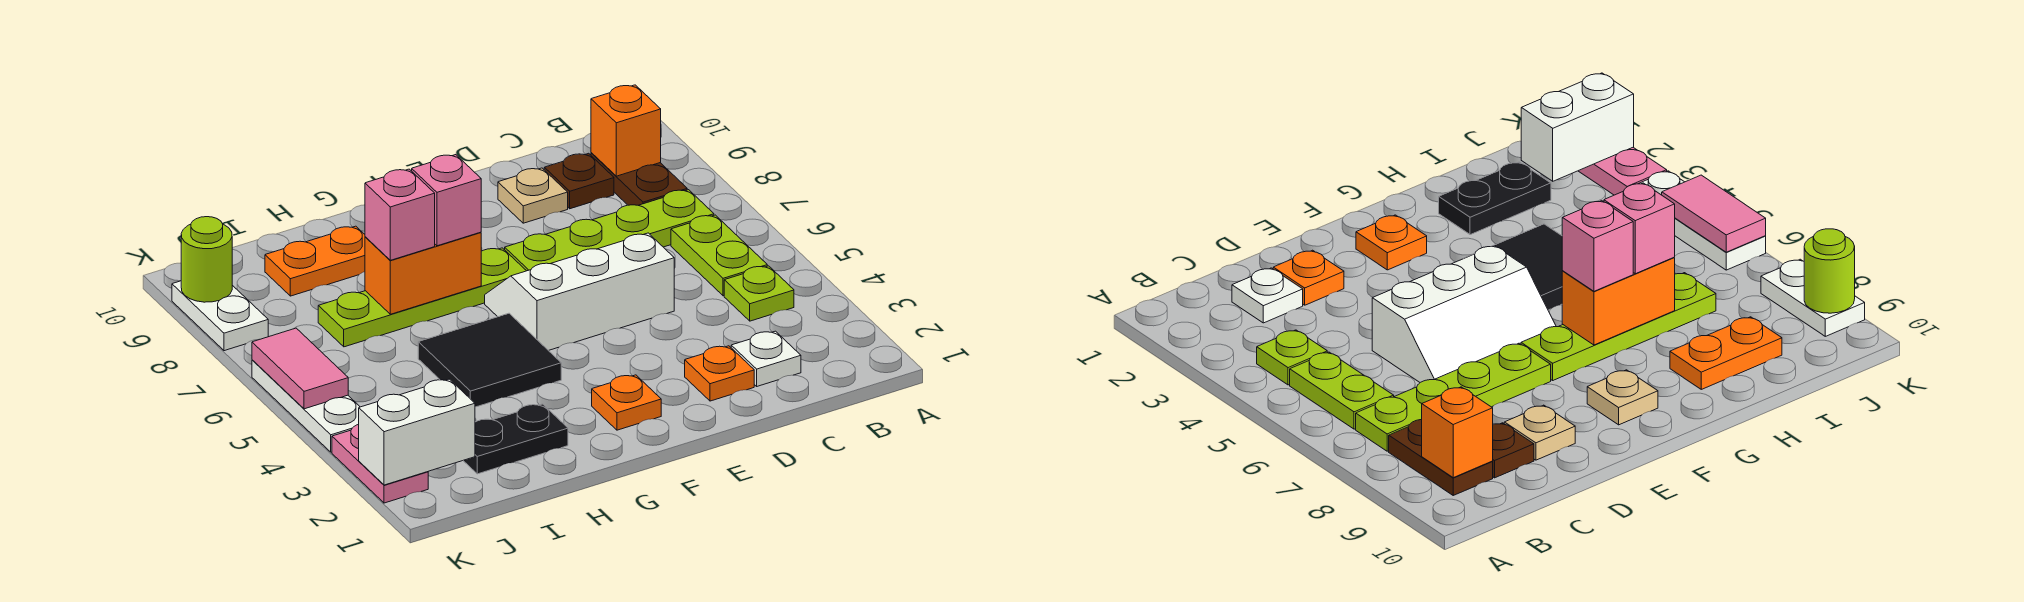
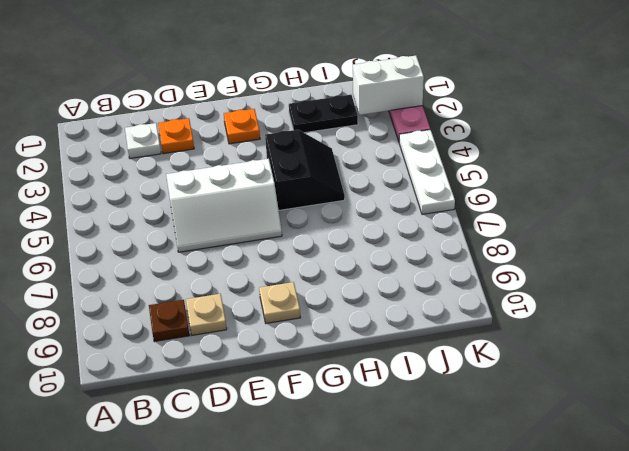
black slope G4:H5 level 1 top G -> black tile G4:H5 level 1
none -> lime plate B4 level 1
none -> lime plate B5:B6 level 1
none -> lime plate B7:E7 level 1

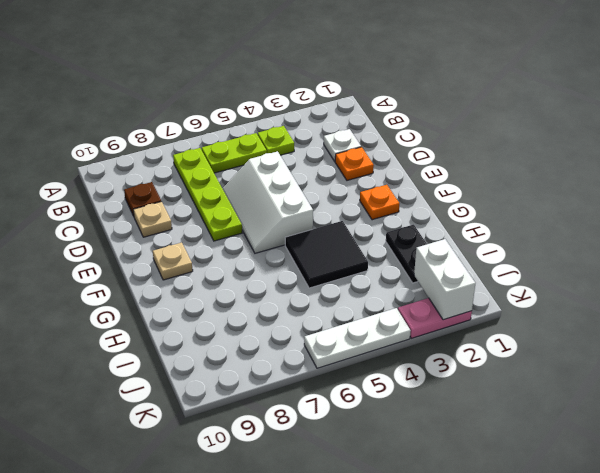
none -> brown plate B8:B9 level 1
none -> lime plate F7:I7 level 1
none -> orange plate H9:I9 level 1

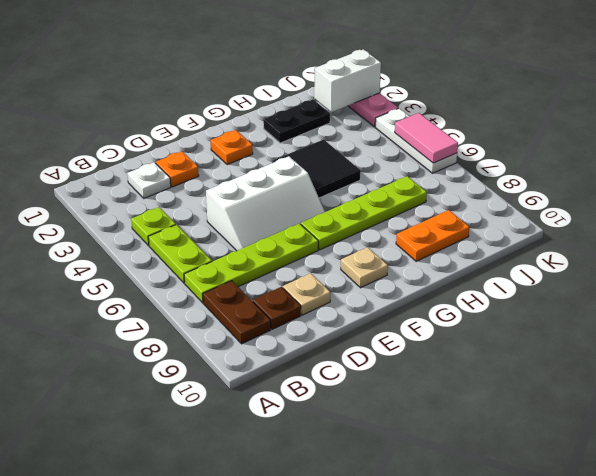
none -> white plate K8:K9 level 1
none -> orange brick B9 level 2
none -> orange brick G7:H7 level 2

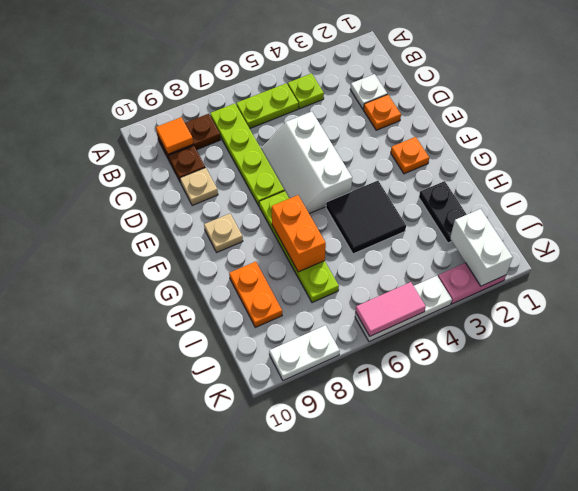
orange tile B9 level 2 -> orange brick B9 level 2
none -> lime round brick K9 level 2
none -> pink brick G7 level 3
none -> pink brick H7 level 3

